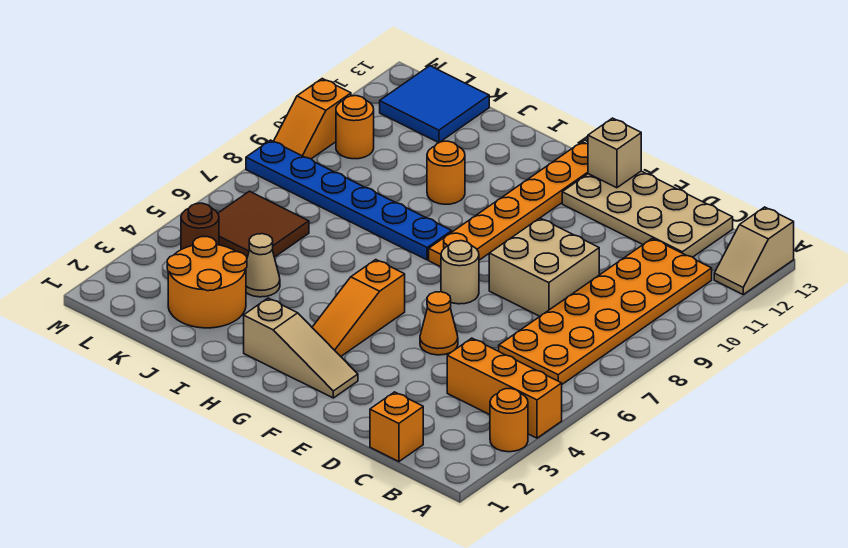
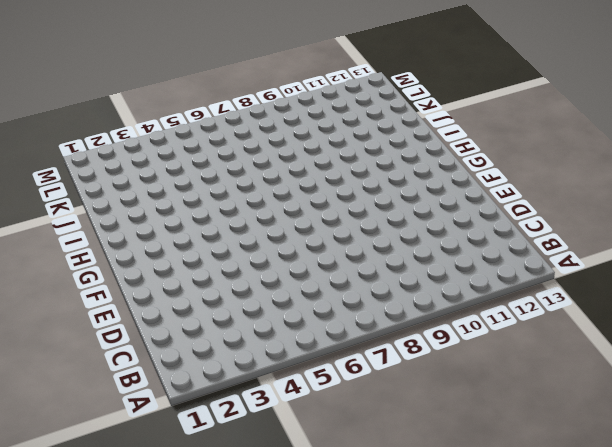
none -> orange round brick A3 level 1
none -> orange brick A4:C4 level 1
none -> tan slope A12:A13 level 1 top 13

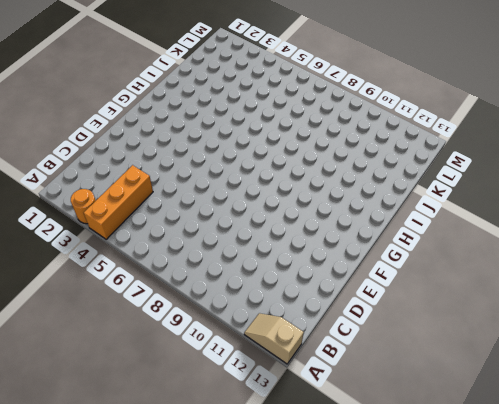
none -> orange plate B6:C11 level 1
none -> orange brick C1 level 1
none -> tan plate C12:F13 level 1

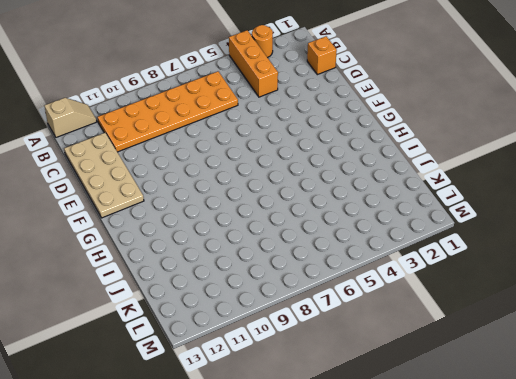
none -> tan brick D8:E9 level 1
none -> orange cone E5 level 1
none -> tan slope F2:H2 level 1 top H

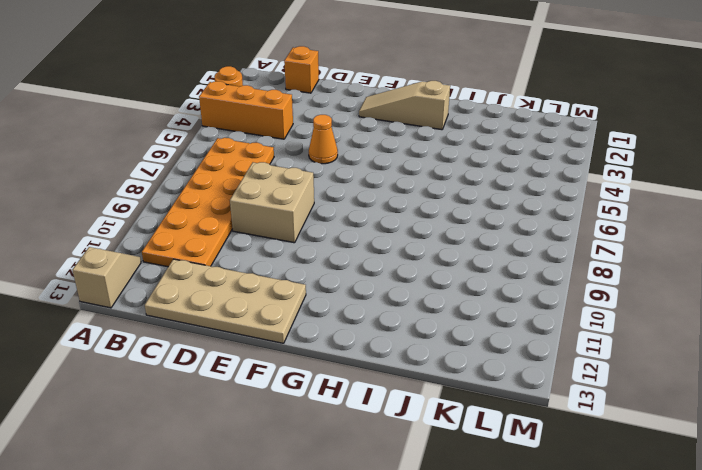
none -> tan round brick F7 level 1
none -> orange slope G3:G5 level 1 top 5
none -> orange plate G8:G13 level 1

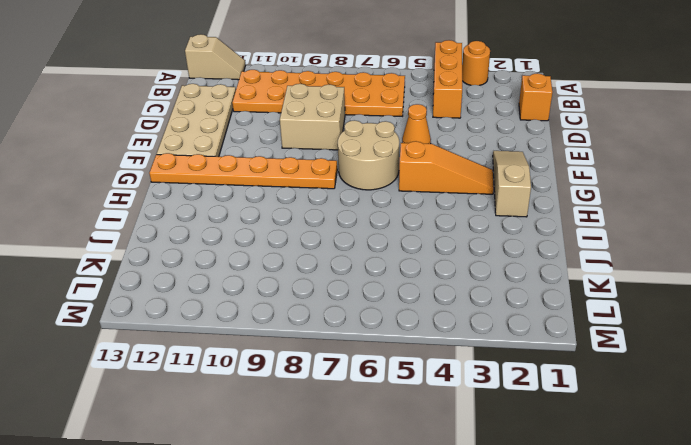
tan round brick F6:G7 level 1 -> tan round brick F7 level 1
none -> blue plate H8:M8 level 1
none -> orange round brick I10 level 1
none -> orange round brick J2:K3 level 1

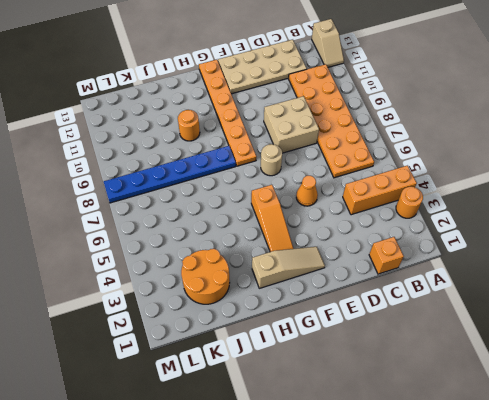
none -> tan cone J4 level 1
none -> brown tile K5:L6 level 1
none -> blue tile K12:L13 level 1

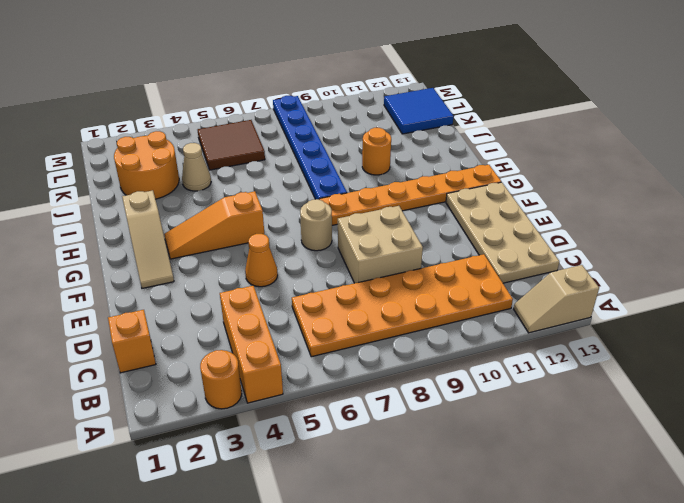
none -> brown round brick L4 level 1
none -> orange round brick L10 level 1
none -> orange slope M9:M10 level 1 top 10

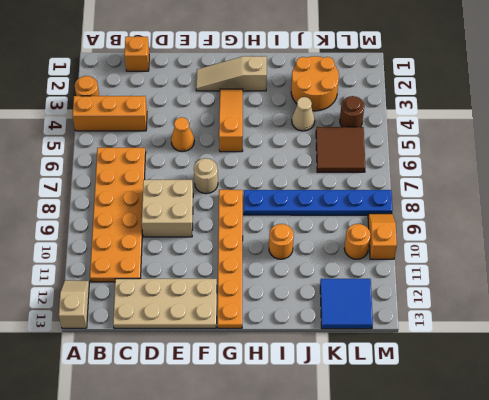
none -> tan brick F13 level 2

